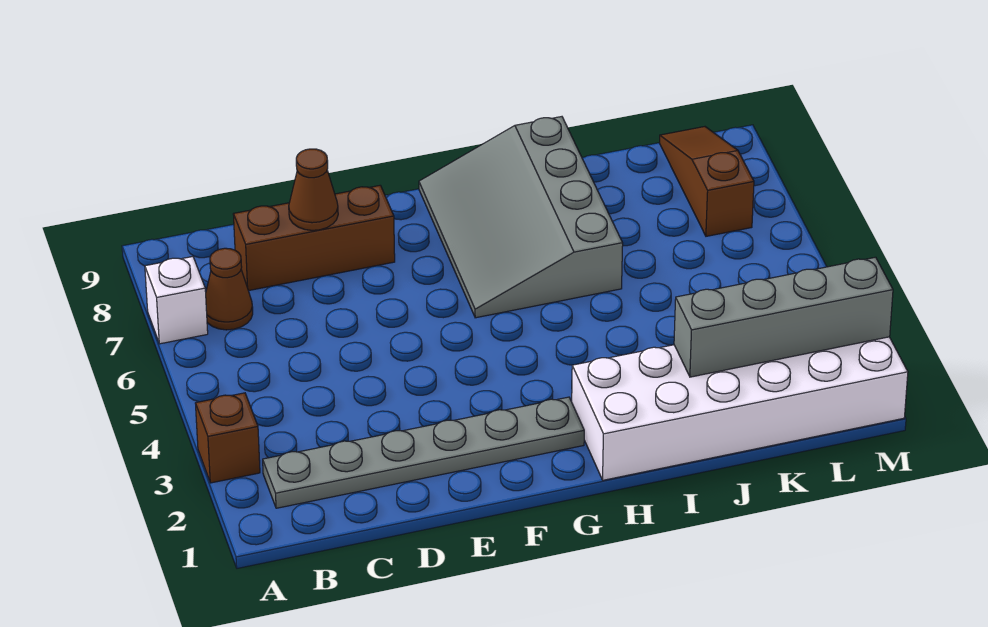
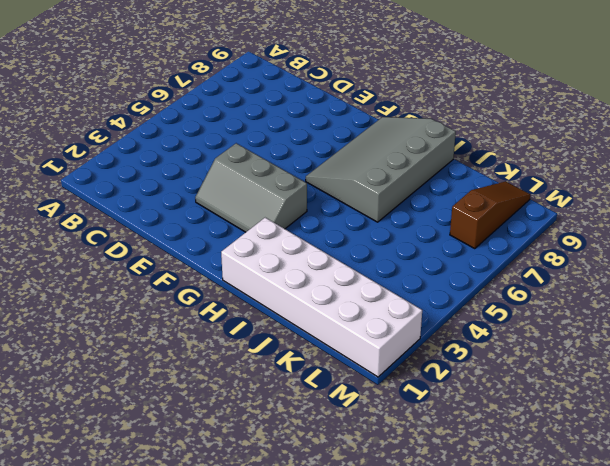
grey slope E3:G4 level 1 top 4 -> none
none -> brown brick A3 level 1
none -> white brick A7 level 1

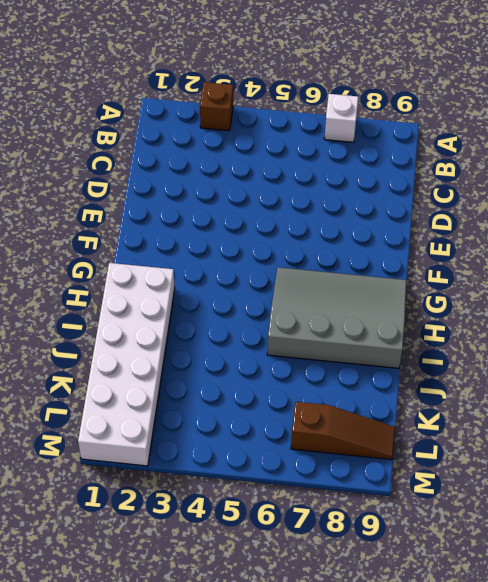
none -> grey plate B2:G2 level 1
none -> brown cone B7 level 1

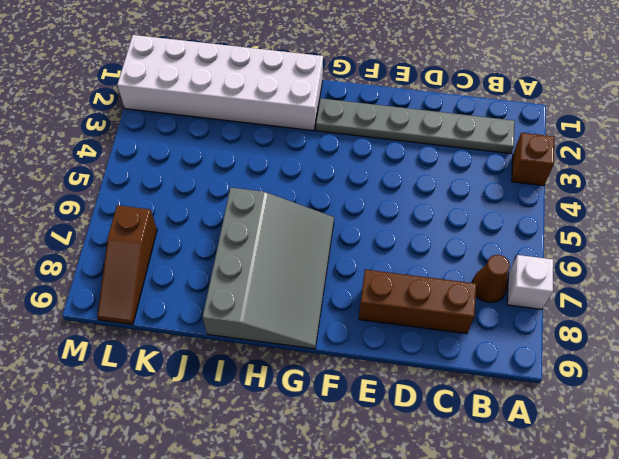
none -> brown cone D8 level 2
none -> grey brick J2:M2 level 2

